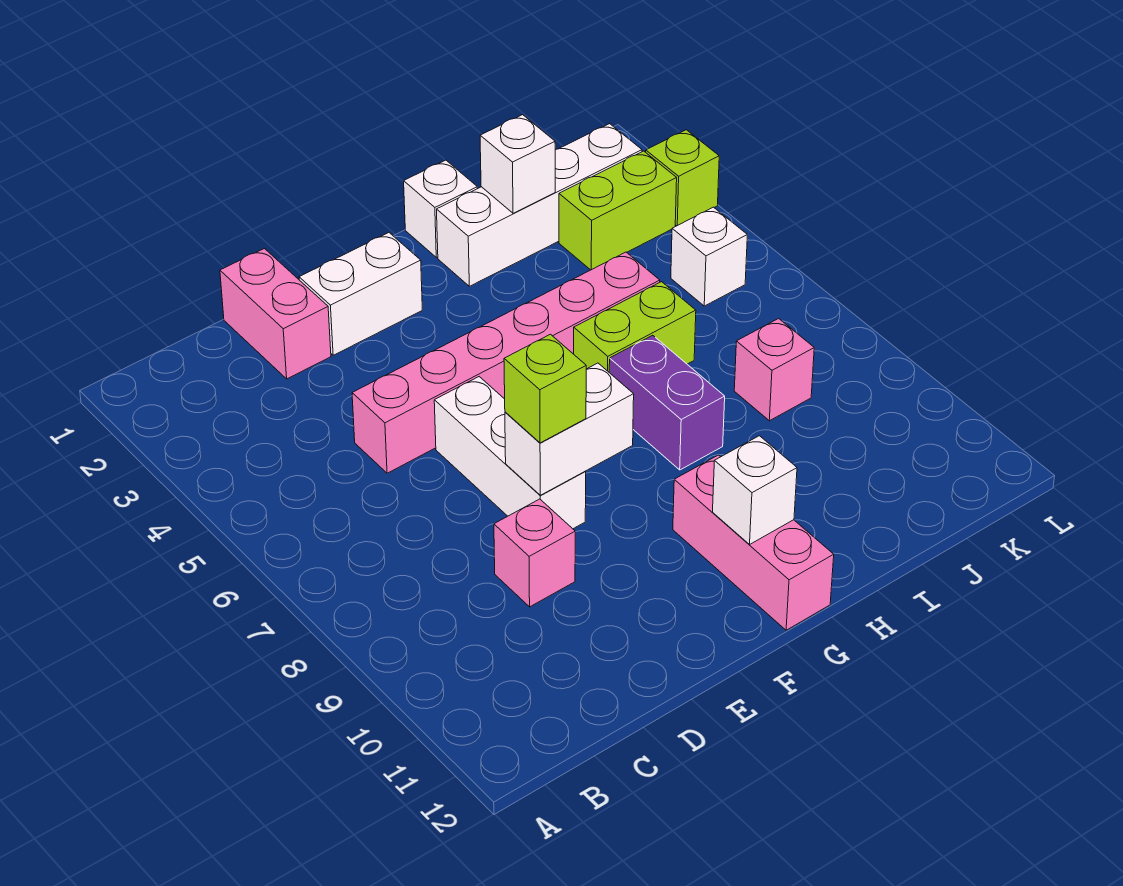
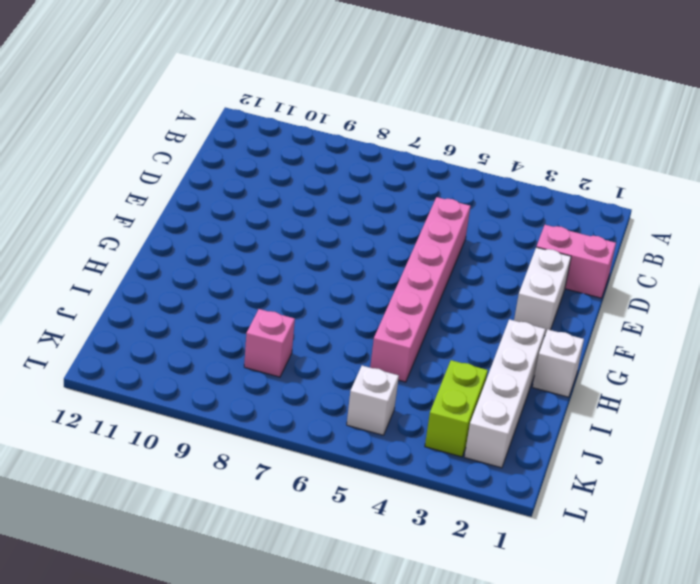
none -> pink brick D9 level 1
none -> white brick E6:E8 level 1
none -> pink brick G10:G12 level 1

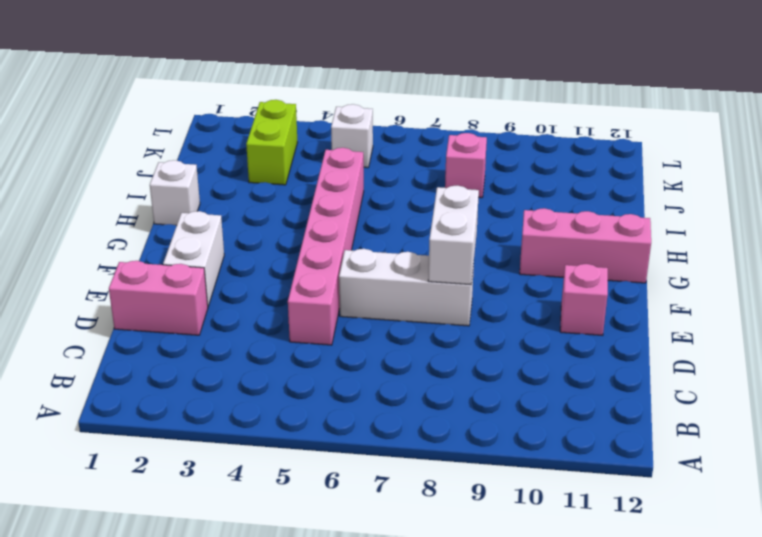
pink brick E11 level 1 -> pink brick D9 level 1
none -> white brick H2:K2 level 1
none -> lime brick H6:I6 level 1
none -> purple brick H7:H8 level 1

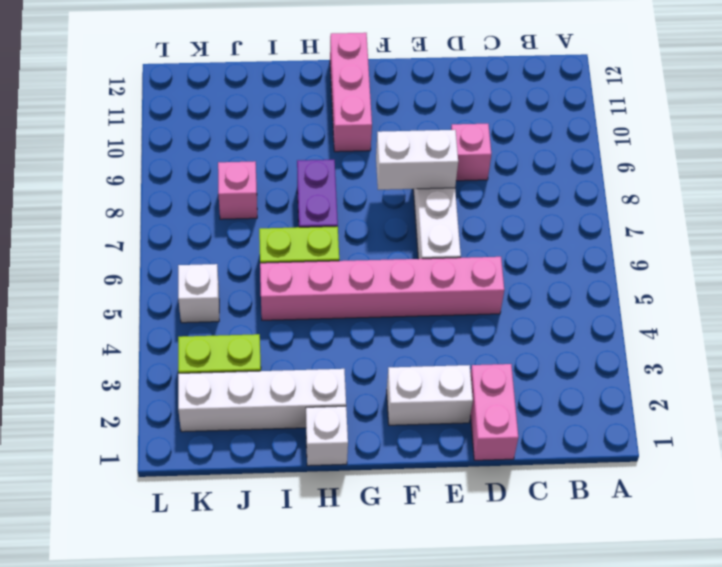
none -> lime brick L3 level 1
none -> white brick G11 level 2
none -> white brick I2 level 2

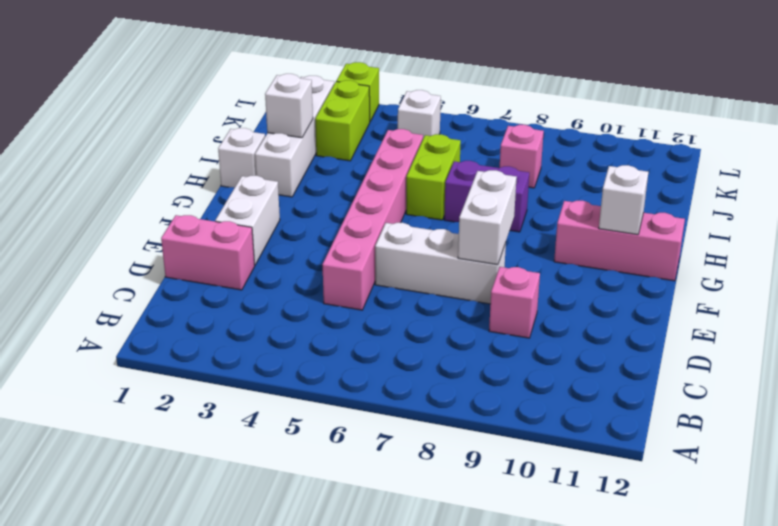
none -> lime brick E8 level 3

